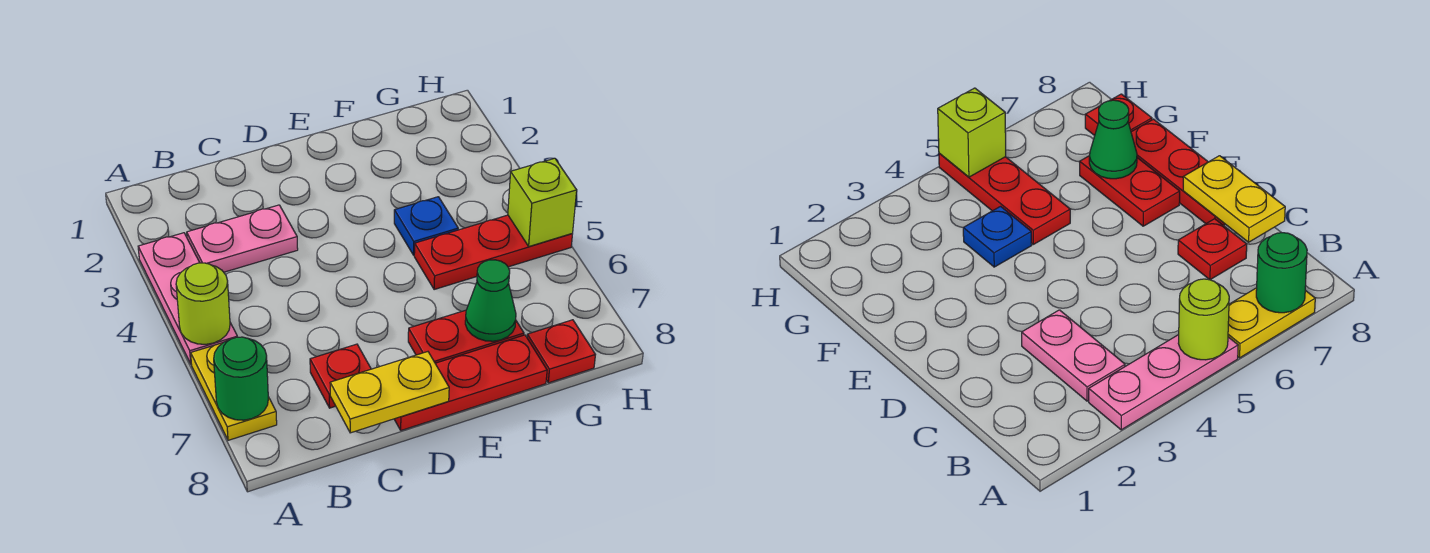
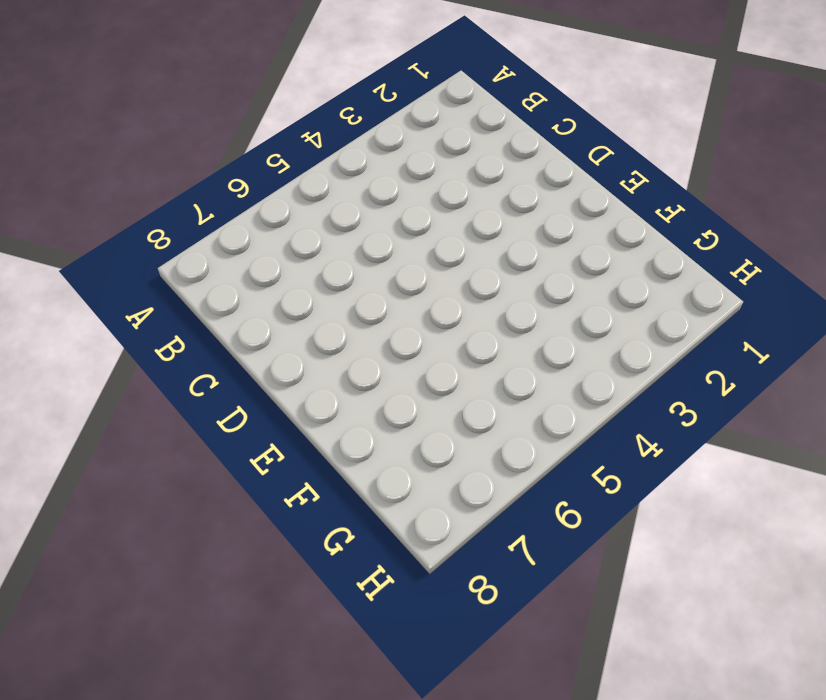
none -> pink plate A3:A5 level 1
none -> yellow plate A6:A7 level 1
none -> pink plate B3:C3 level 1

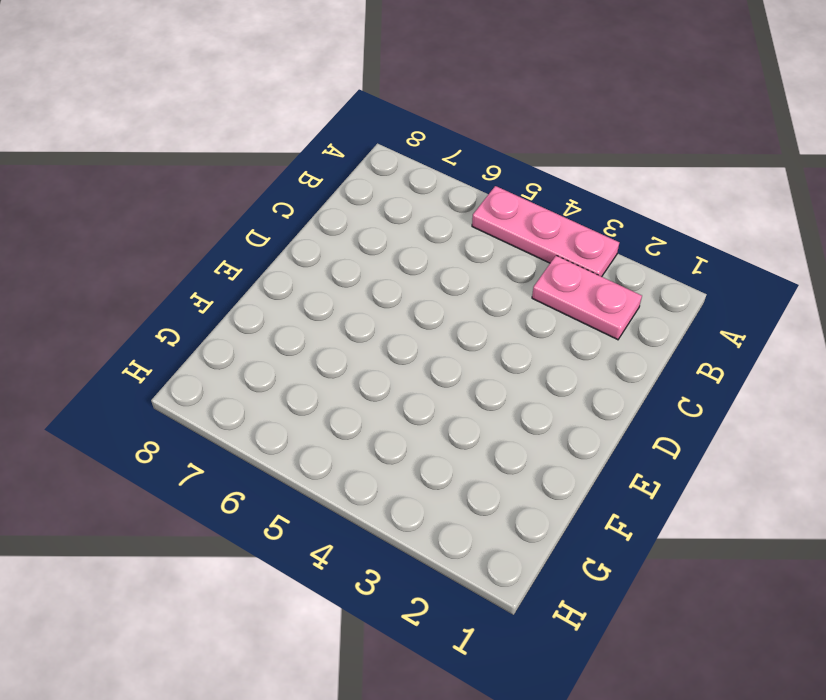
pink plate B2:B3 level 1 -> pink plate B3:C3 level 1
none -> yellow plate A6:A7 level 1
none -> red plate C7 level 1
none -> red plate D8:F8 level 1

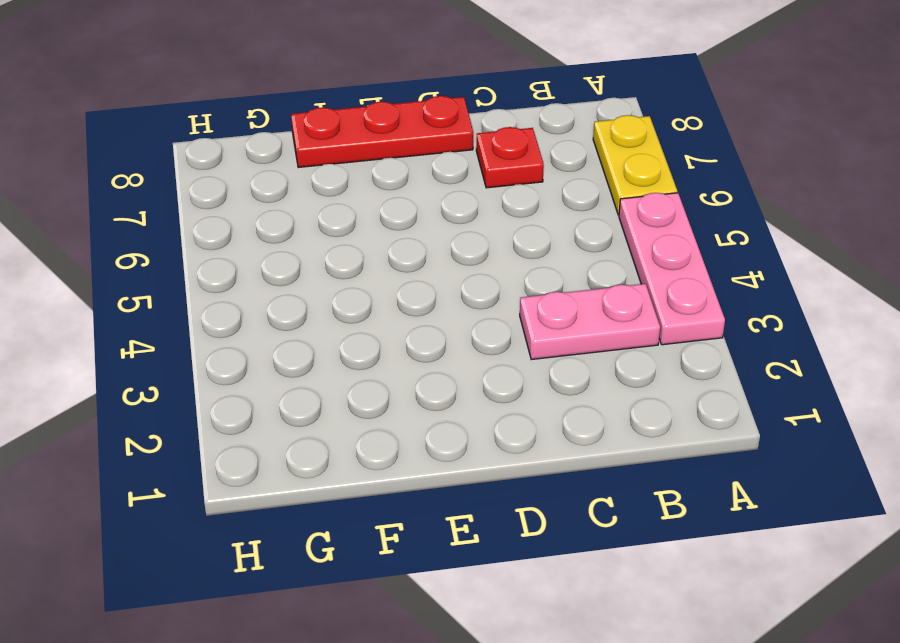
none -> red plate E7:F7 level 1
none -> blue plate F4 level 1
none -> red plate F5:H5 level 1

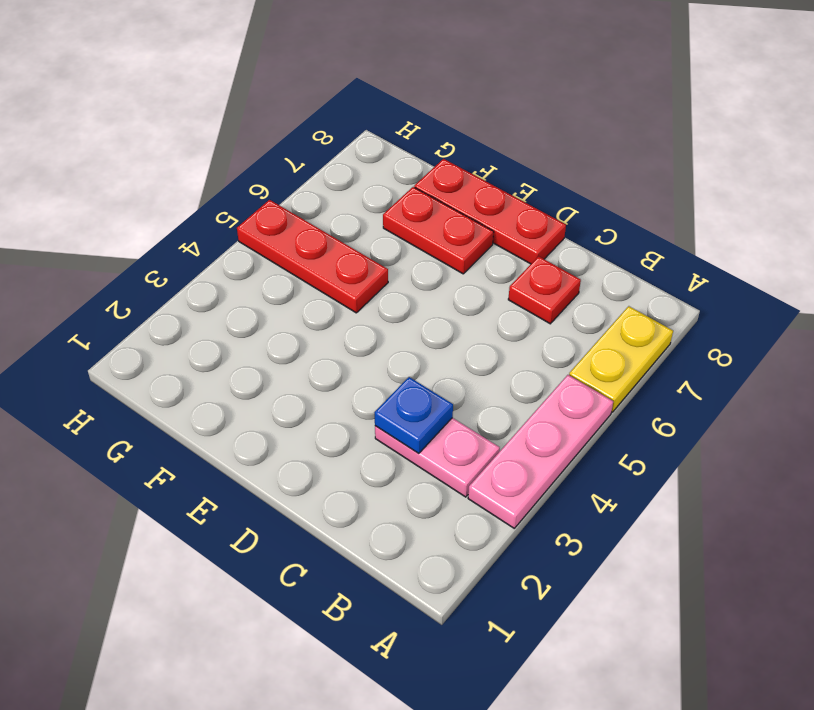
blue plate C3 level 2 -> blue plate F4 level 1
none -> red plate G8 level 1
none -> lime round brick A5 level 2
none -> green round brick A7 level 2

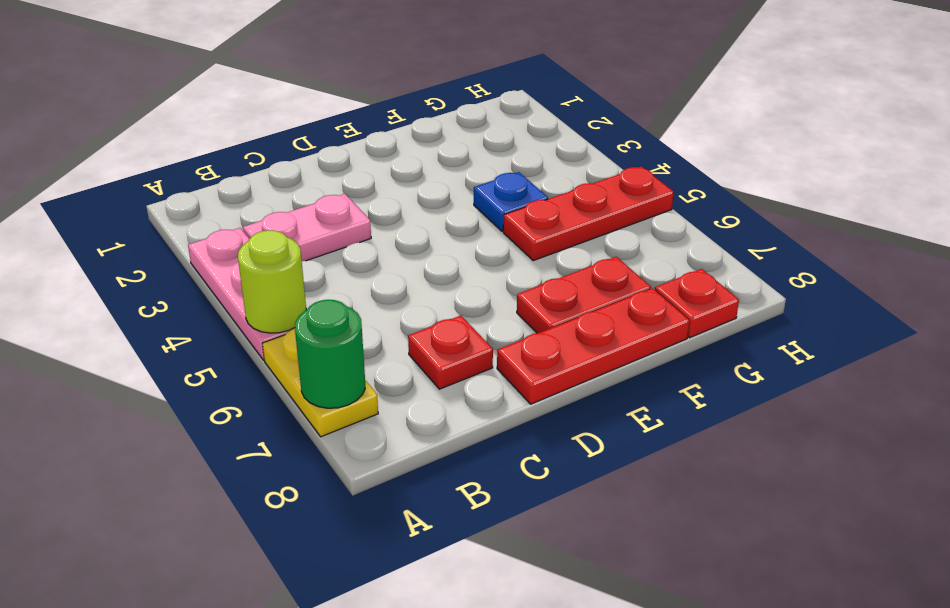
none -> yellow plate C8:D8 level 2
none -> green cone F7 level 2
none -> lime brick H5 level 2

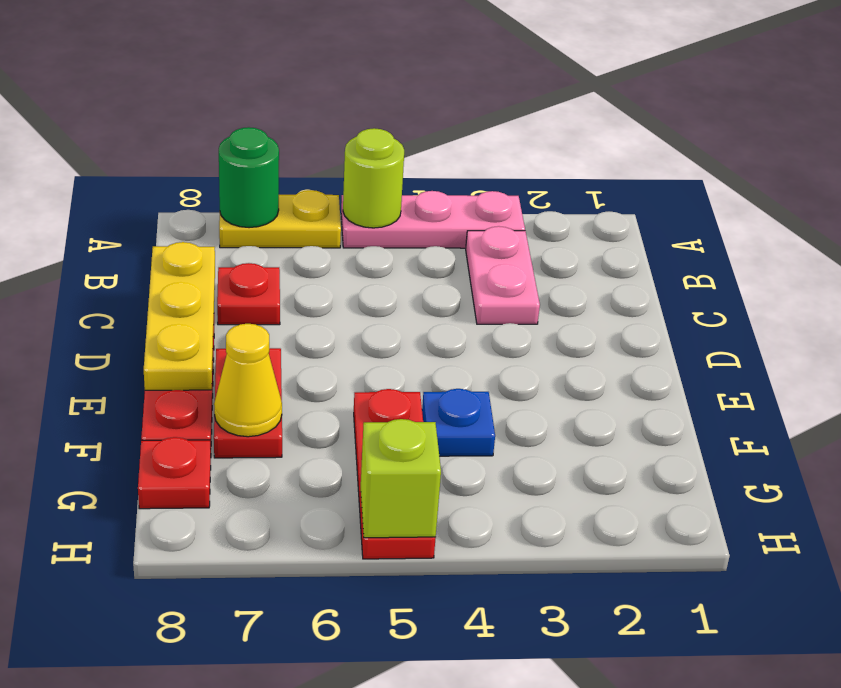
yellow plate C8:E8 level 2 -> yellow plate C8:D8 level 2
yellow cone F7 level 2 -> green cone F7 level 2

